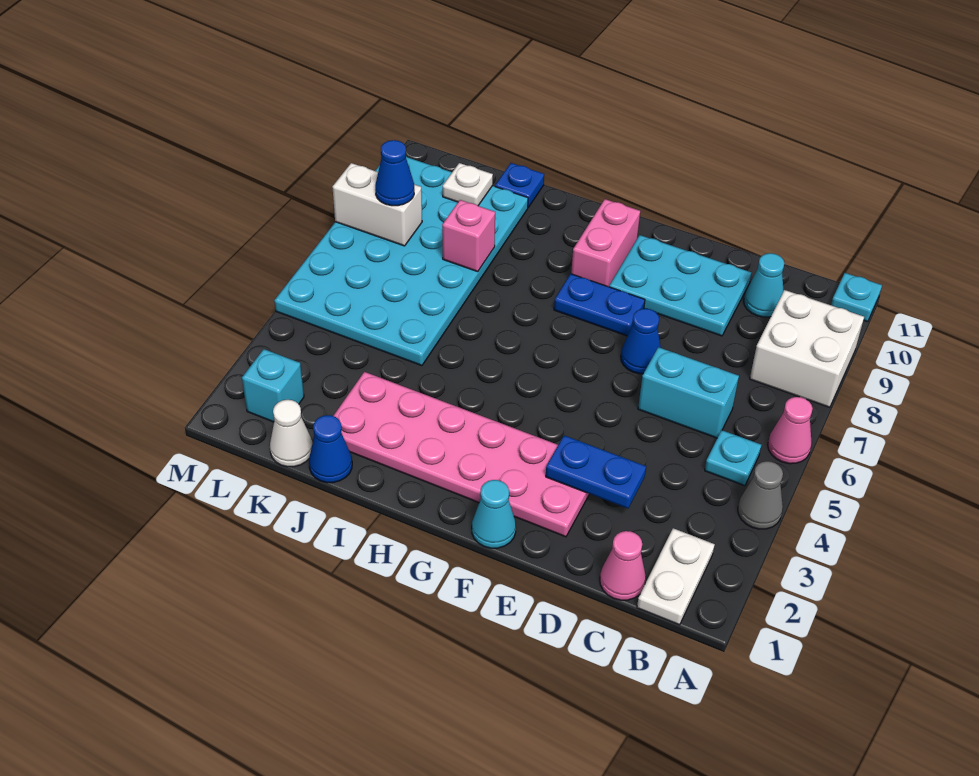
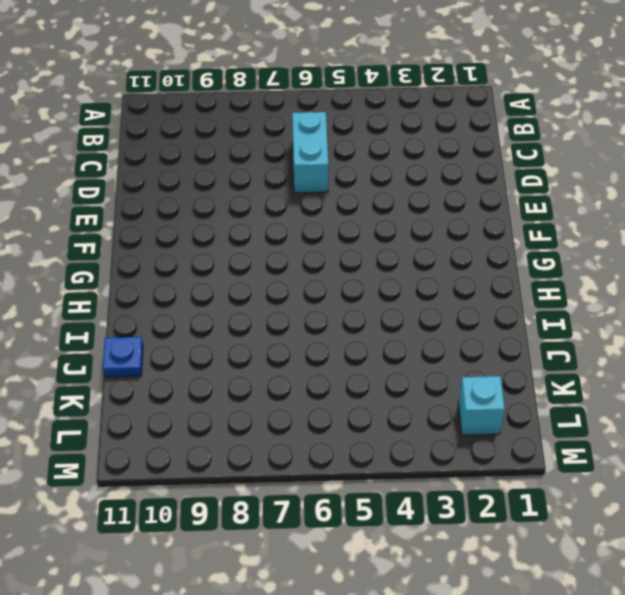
none -> grey cone A4 level 1
none -> pink cone A6 level 1
none -> white brick A8:B9 level 1

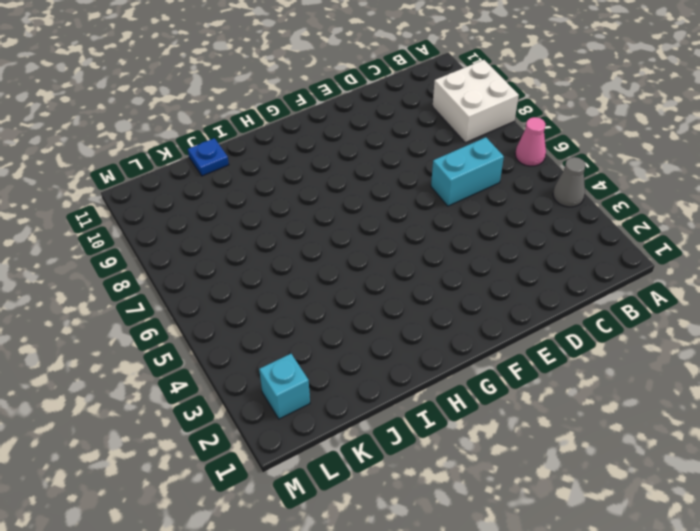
none -> cyan plate A11 level 1
none -> white plate B1:B2 level 1
none -> cyan plate B5 level 1

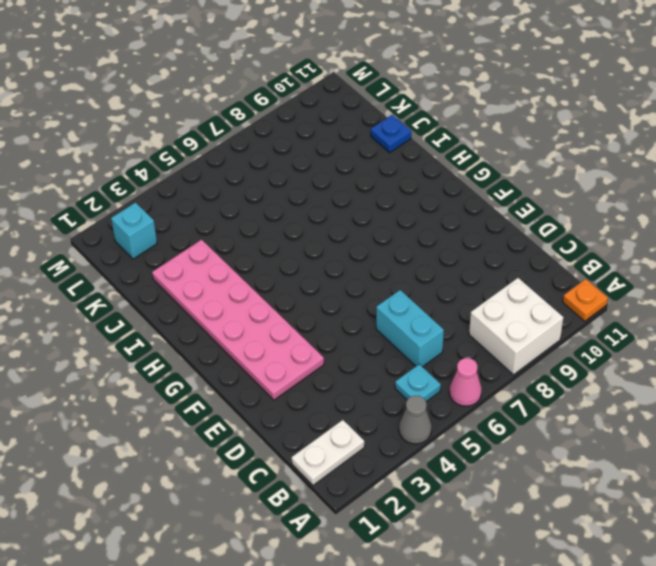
orange plate A11 level 1 -> cyan plate A11 level 1
none -> pink cone C1 level 1
none -> cyan cone C10 level 1
none -> cyan plate D9:F10 level 1

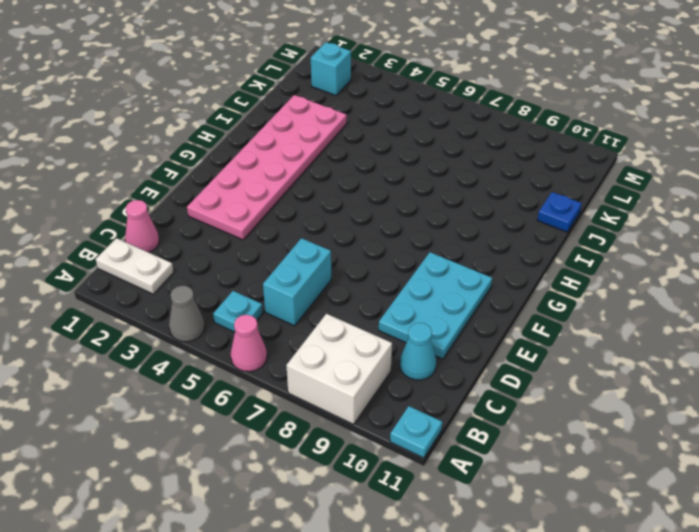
none -> blue cone E7 level 1
none -> cyan cone F1 level 1
none -> blue plate F8:G8 level 1

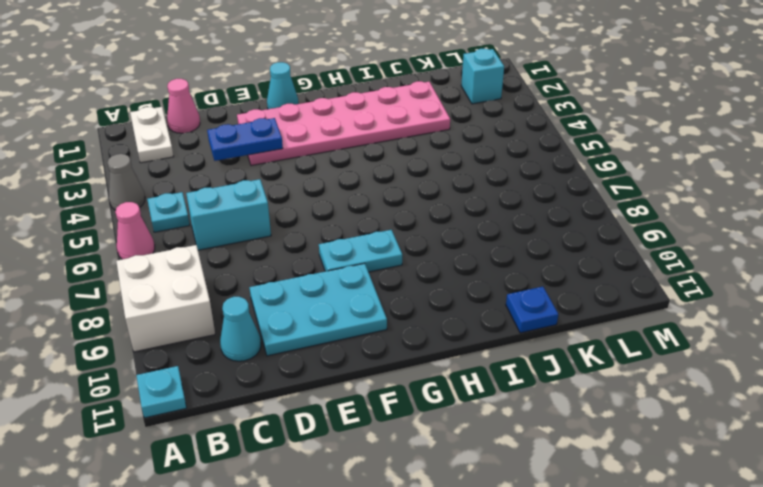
cyan plate F8:G8 level 1 -> blue plate F8:G8 level 1
none -> blue cone E7 level 1
none -> pink brick G9:G10 level 1
none -> blue cone J1 level 1

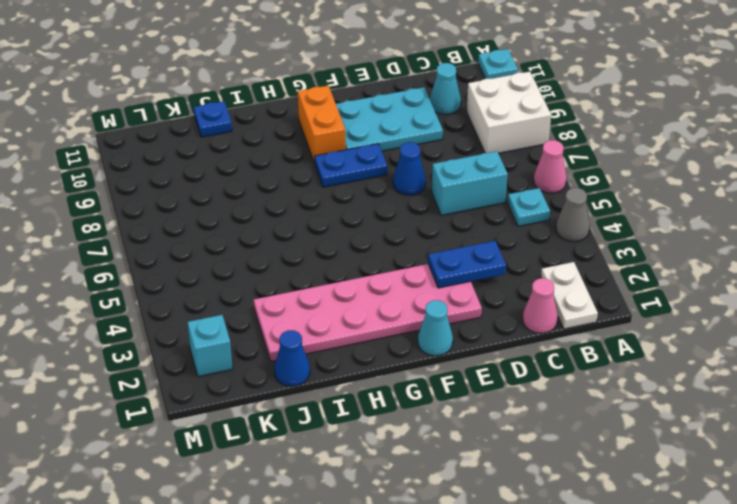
orange brick G9:G10 level 1 -> pink brick G9:G10 level 1
none -> cyan plate J5:M10 level 1
none -> white cone K1 level 1
none -> pink brick J8 level 2

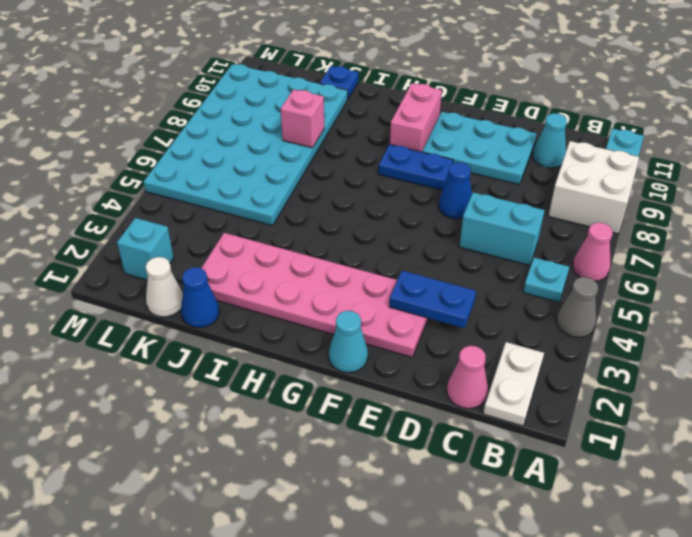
none -> white plate K10 level 2
none -> white brick L8:M8 level 2
none -> blue cone L8 level 3

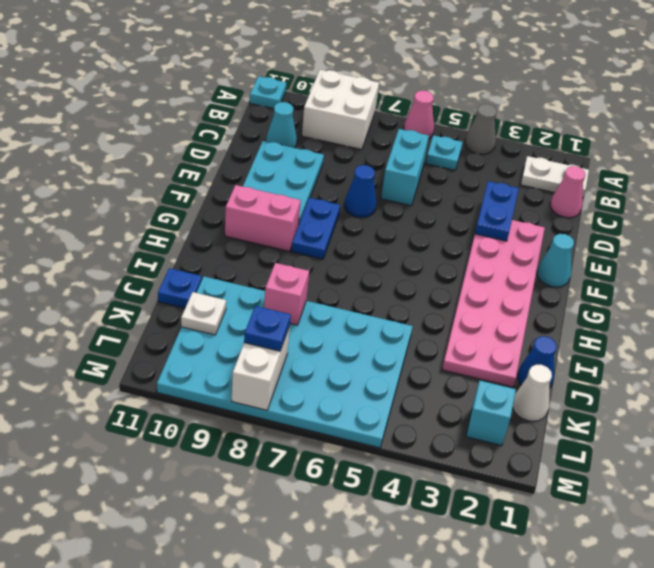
blue plate L8 level 3 -> blue cone L8 level 3

